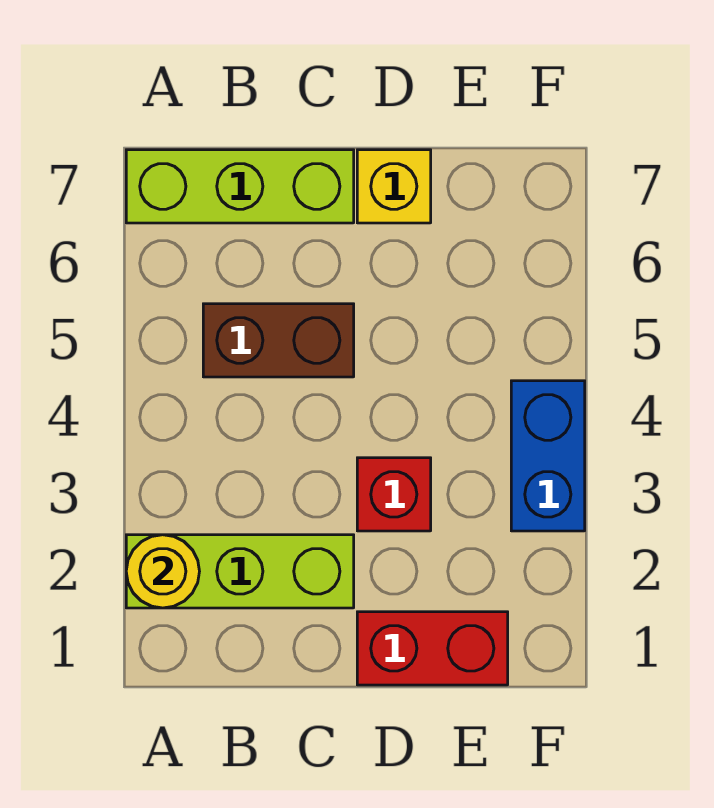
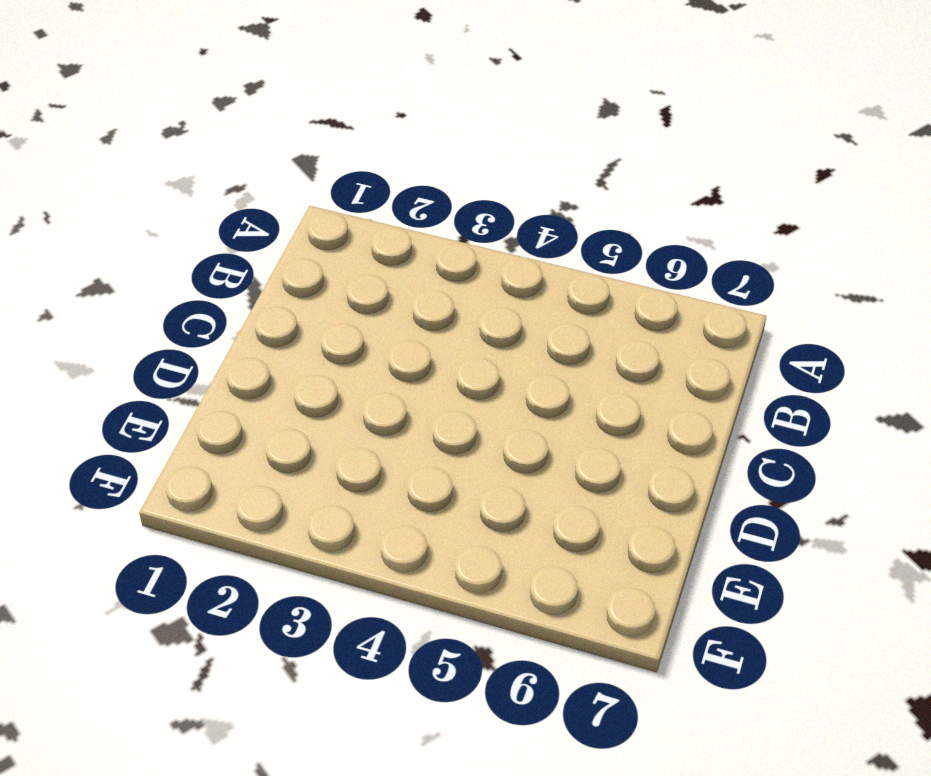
none -> lime brick A2:C2 level 1
none -> lime brick A7:C7 level 1

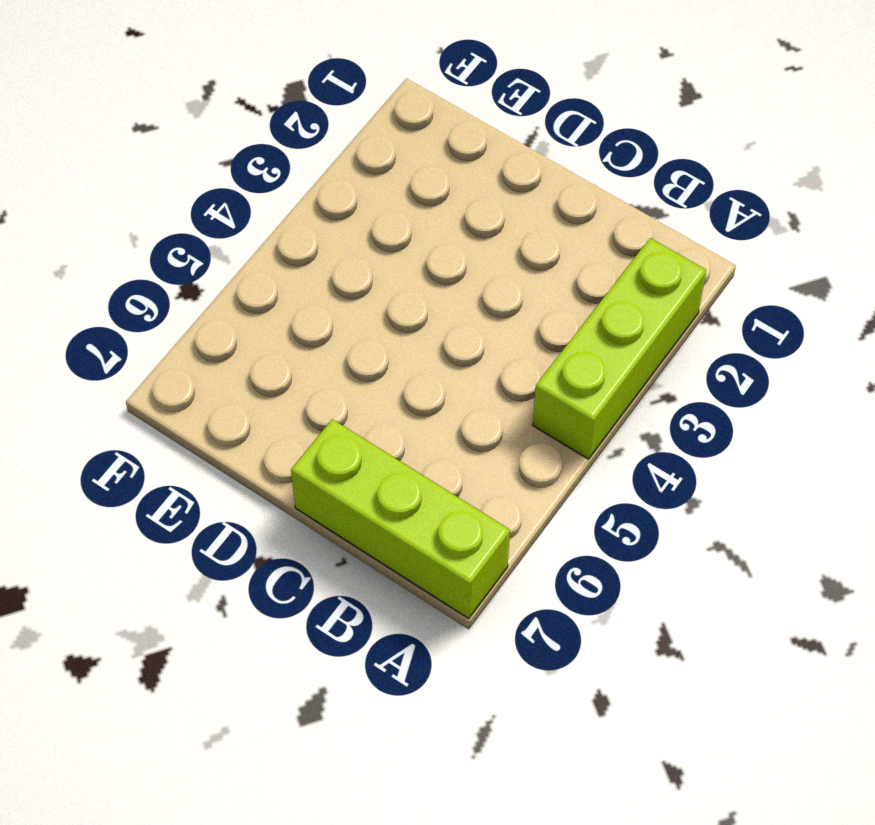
lime brick A2:A4 level 1 -> lime brick A2:C2 level 1
none -> brown brick B5:C5 level 1
none -> red brick D1:E1 level 1

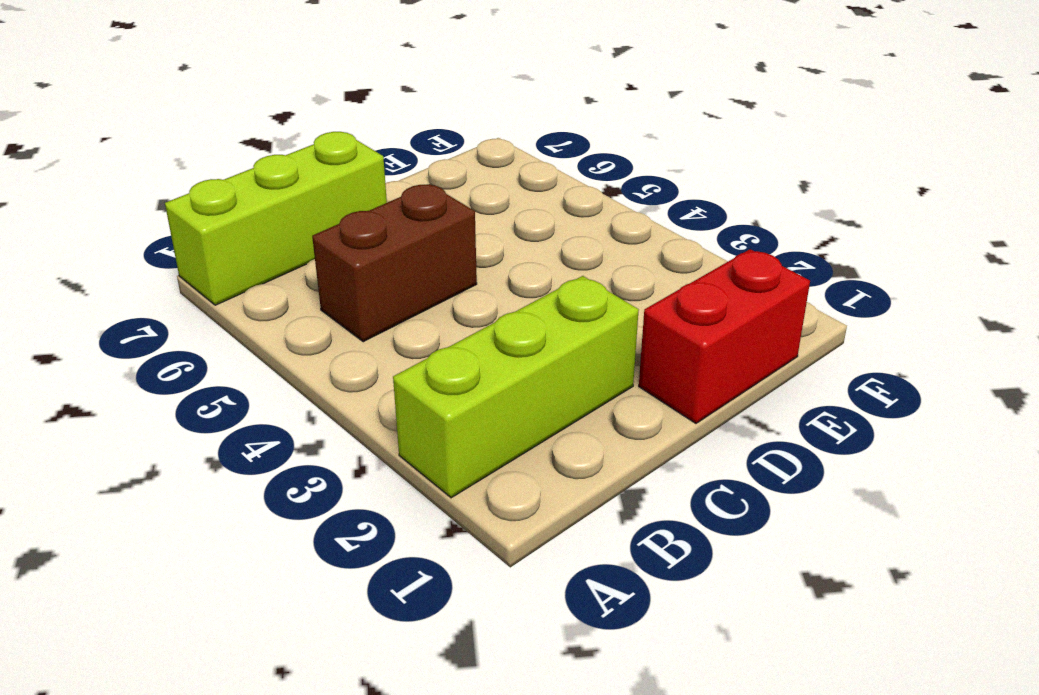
none -> red brick D3 level 1
none -> yellow brick D7 level 1

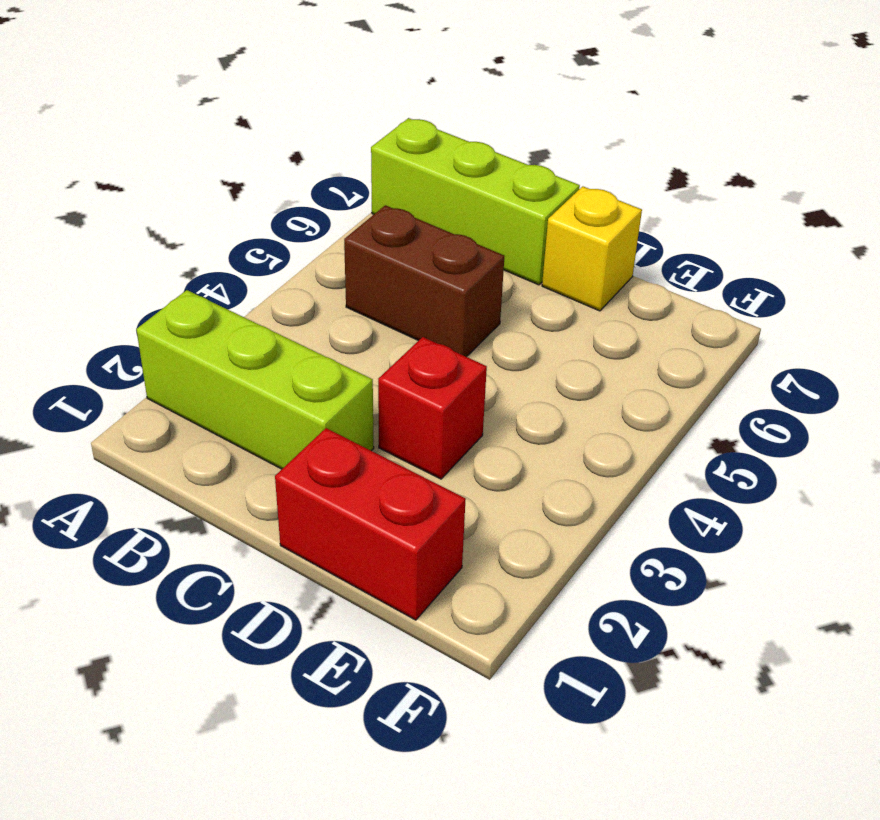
none -> blue brick F3:F4 level 1
none -> yellow round brick A2 level 2

